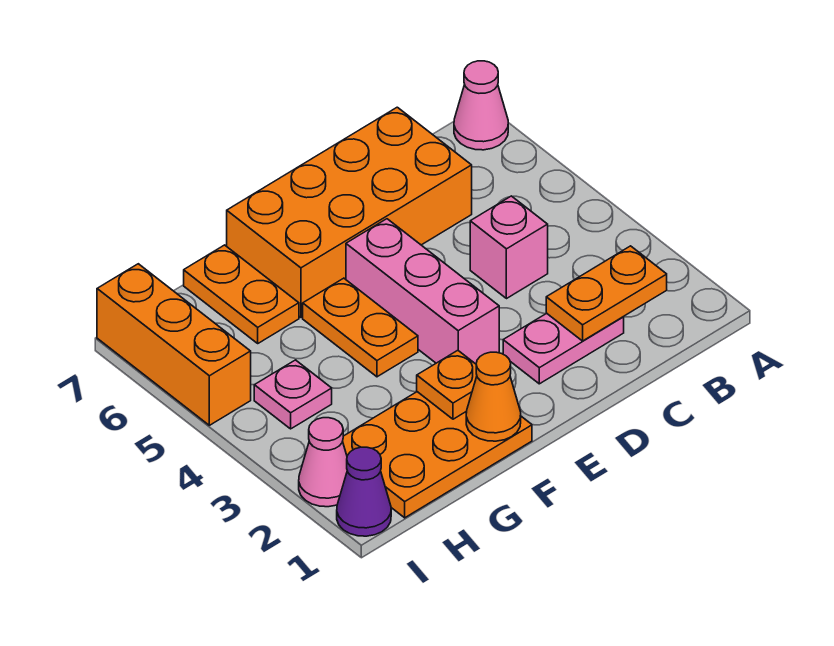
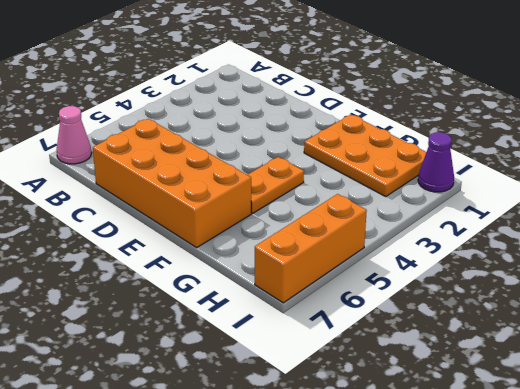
none -> pink plate C2:D2 level 1
none -> pink brick C4 level 1
none -> pink brick E3:E5 level 1

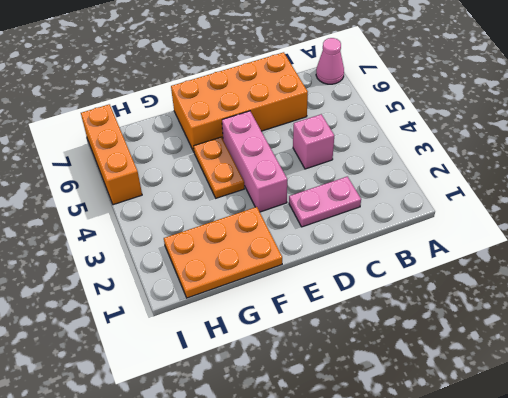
none -> orange plate G6:G7 level 1
none -> pink plate H4 level 1
none -> purple cone I1 level 1

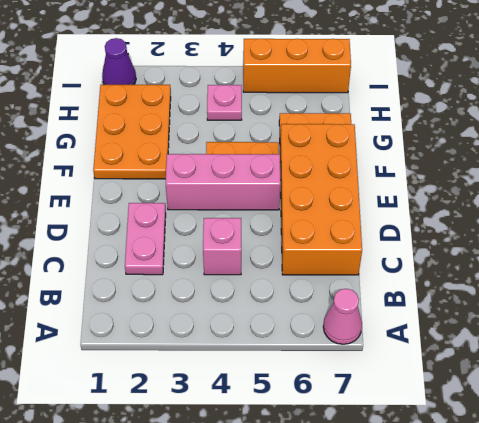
none -> pink cone I2 level 1
none -> orange plate B2:C2 level 2
none -> orange cone F1 level 2

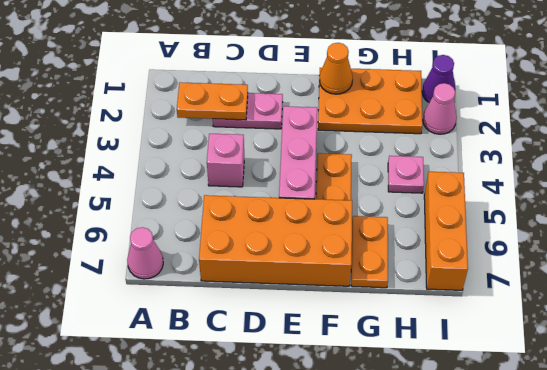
none -> orange plate F2 level 2

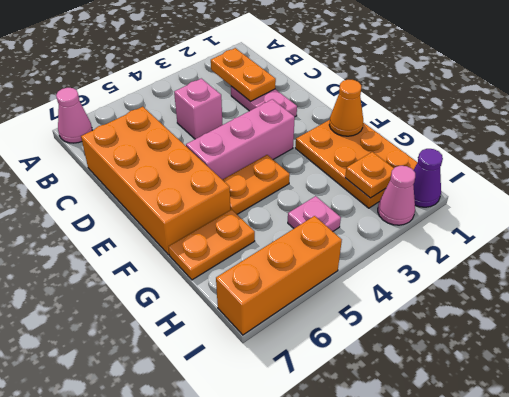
orange plate H2 level 2 -> orange plate F2 level 2

